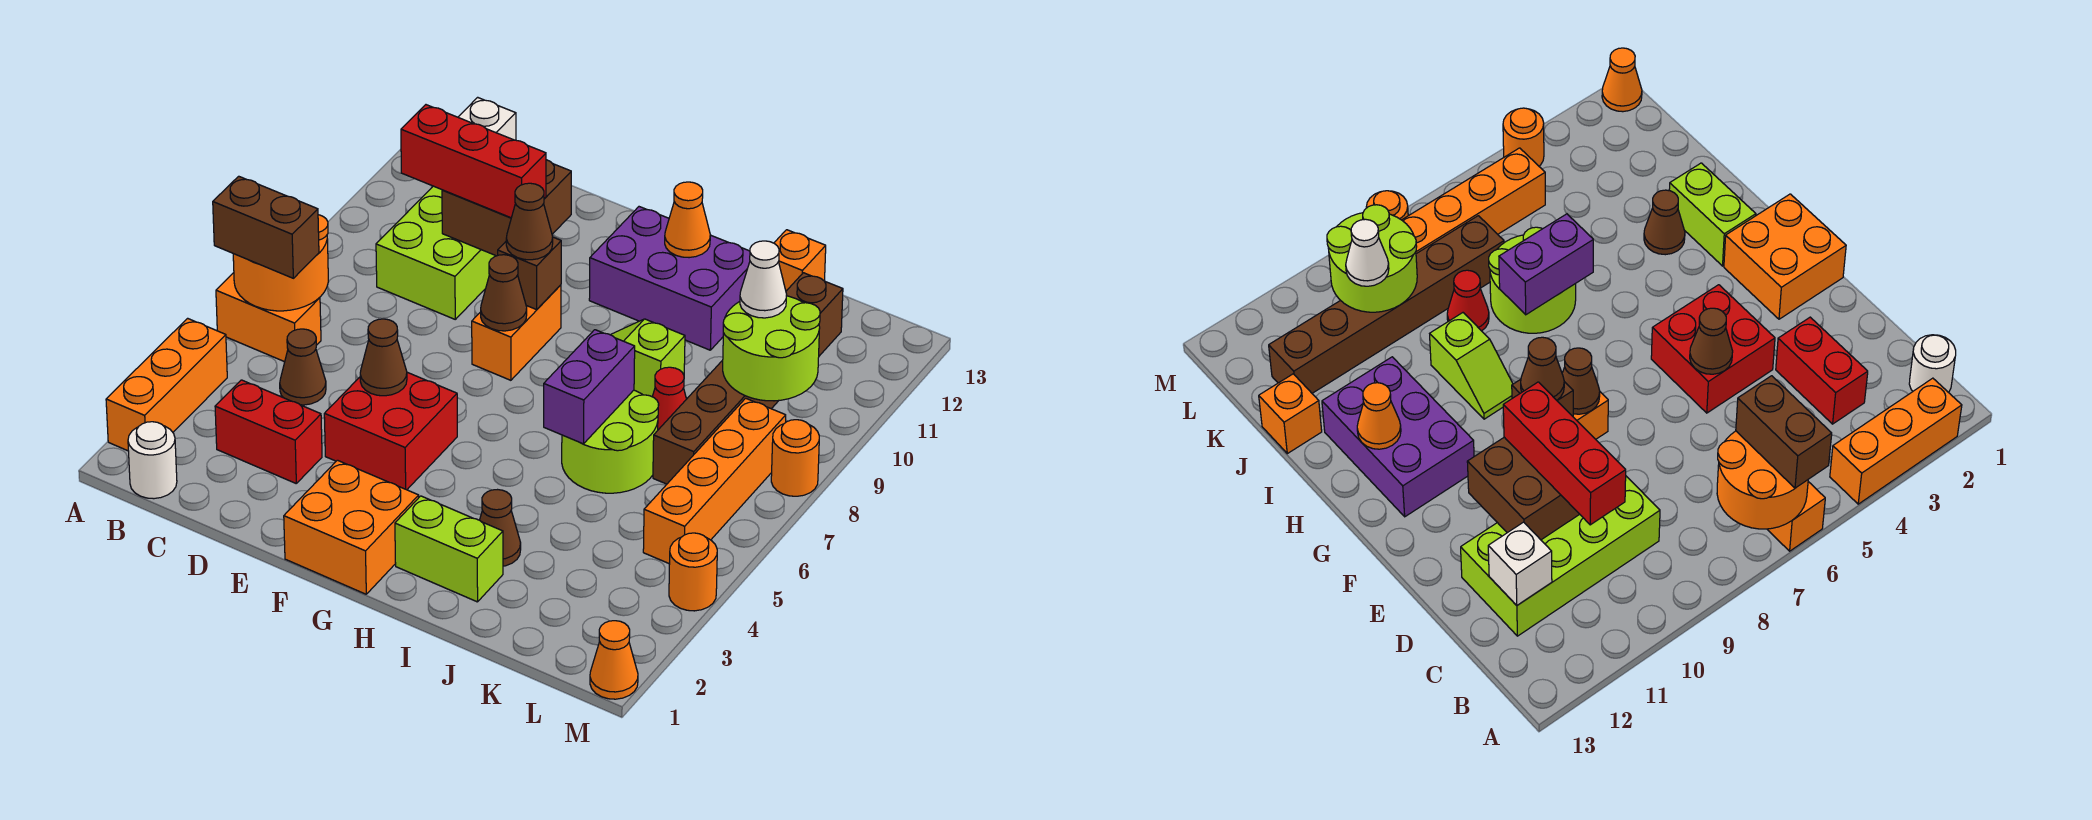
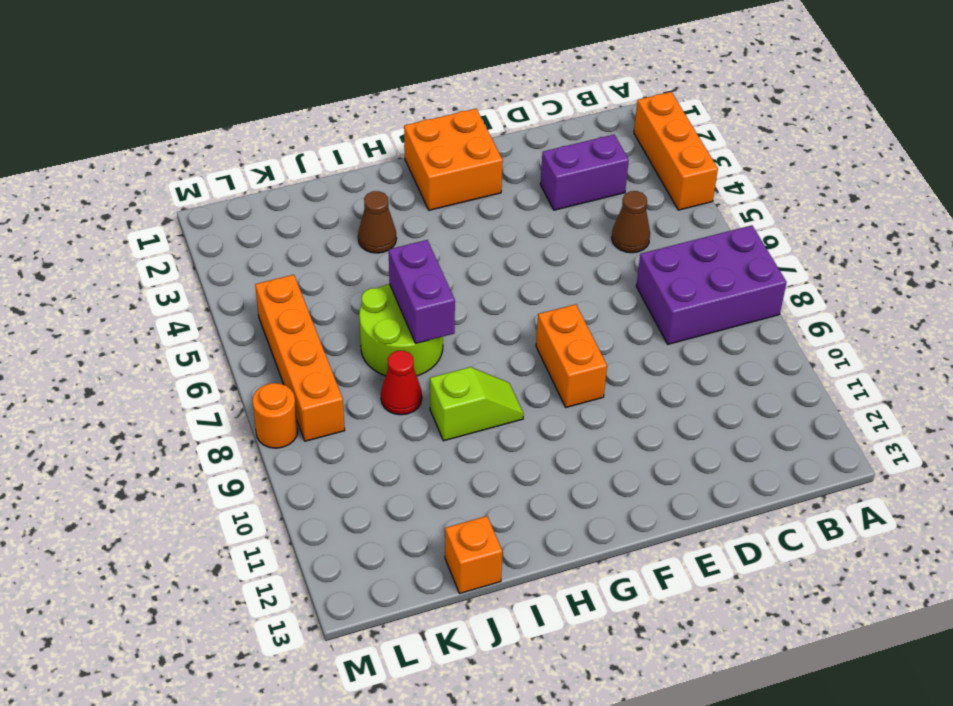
purple brick A7:C8 level 1 -> purple brick G11:I12 level 1
purple brick C3:D3 level 1 -> red brick C3:D3 level 1
none -> orange brick A6:B6 level 1
none -> white round brick B1 level 1
none -> lime brick C9:D12 level 1
none -> red brick E4:F5 level 1

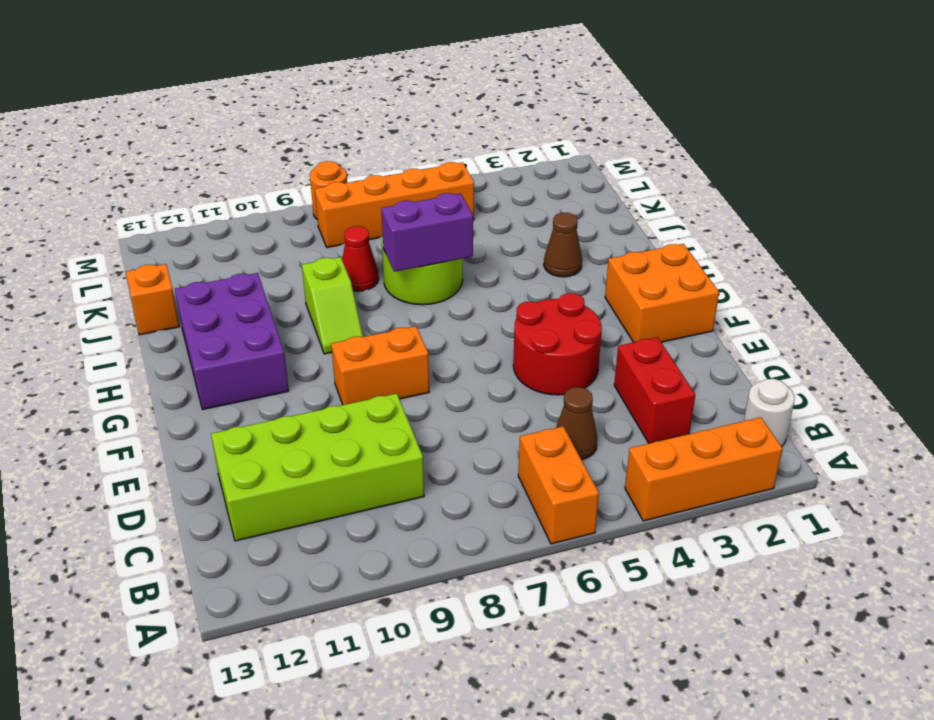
red round brick E4:F5 level 1 -> red brick E4:F5 level 1
none -> lime brick H2:I2 level 1
none -> brown brick K7:K12 level 1
none -> orange cone M1 level 1
none -> orange round brick M4 level 1

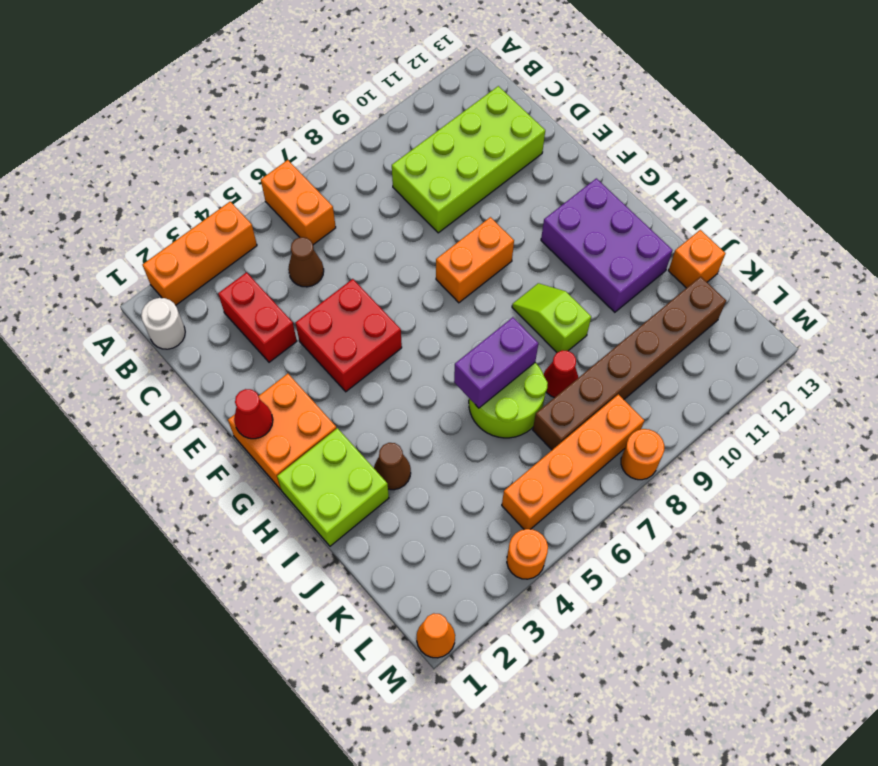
red cone F1 level 2 -> none
lime brick H1:I2 level 1 -> lime brick H2:I2 level 1
none -> orange round brick A6:B7 level 2
none -> white brick C12 level 2
none -> brown brick D10:E11 level 2
none -> brown cone E5 level 2

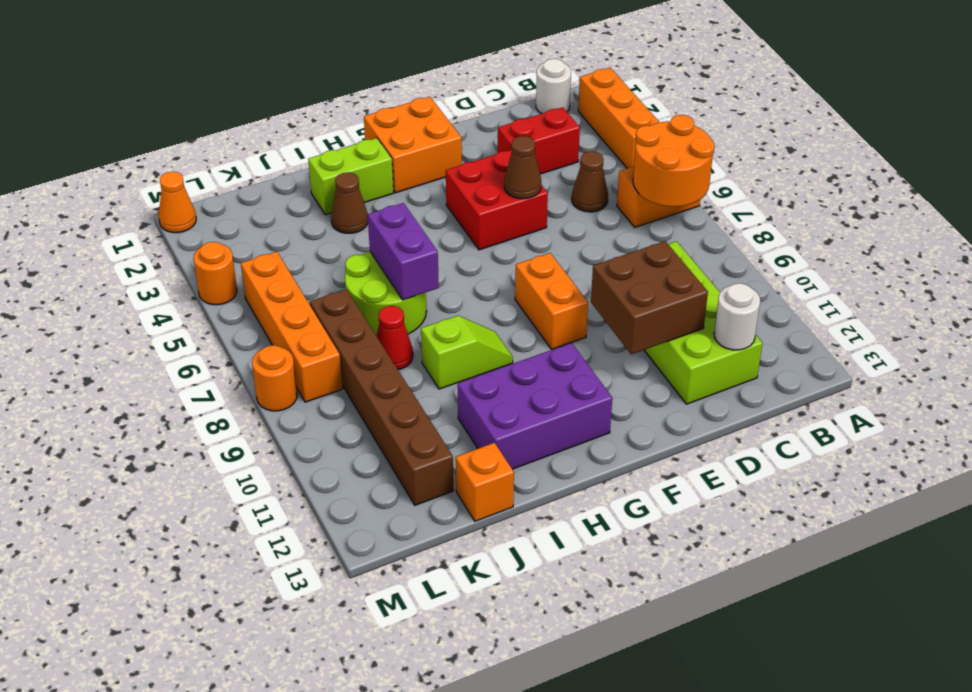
white round brick C12 level 2 -> white brick C12 level 2
none -> brown cone F8 level 2
none -> brown brick F9 level 2
none -> orange cone H12 level 2
none -> lime round brick K9:L10 level 2

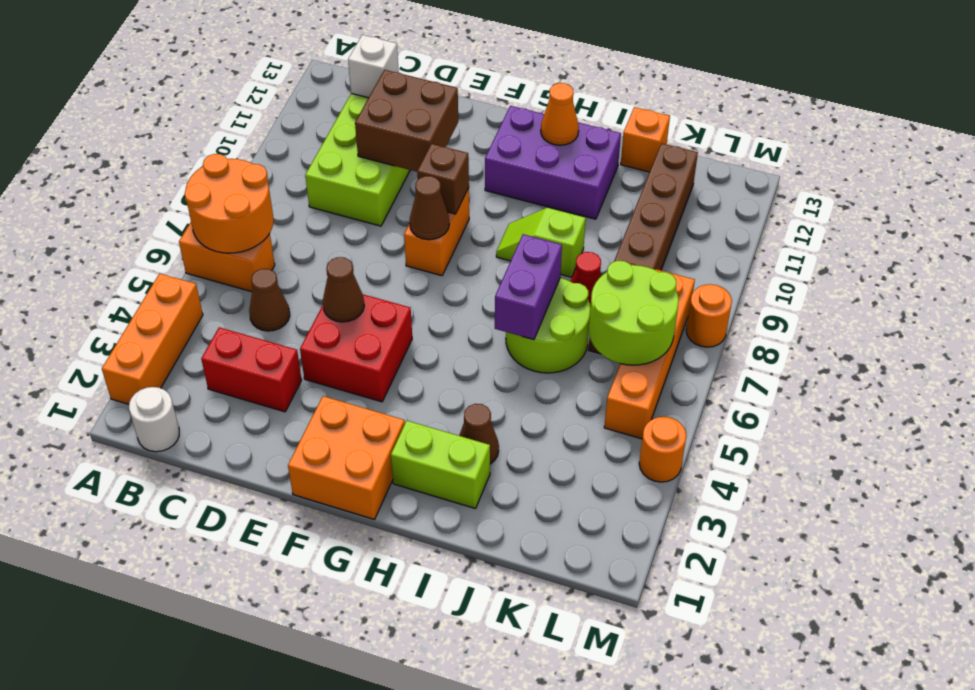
lime round brick K6:L7 level 2 -> lime round brick K9:L10 level 2
none -> orange cone M1 level 1
none -> brown brick A6:B6 level 3
none -> red brick C10:E10 level 3
none -> brown cone F9 level 3

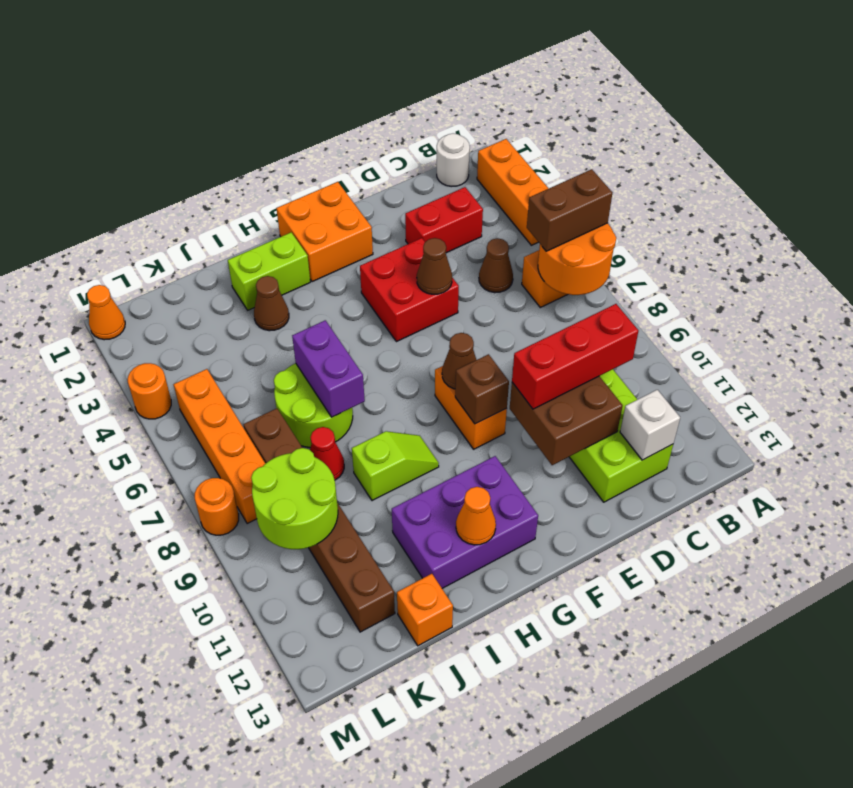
none -> brown cone F9 level 3
none -> white cone K10 level 3

